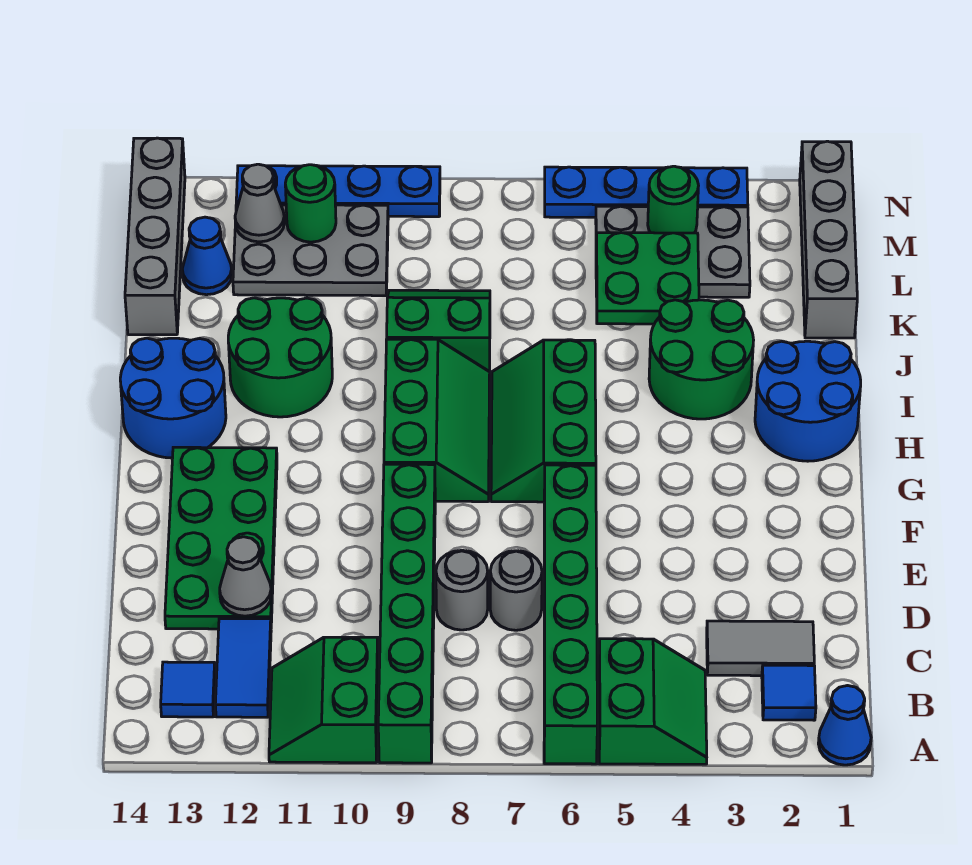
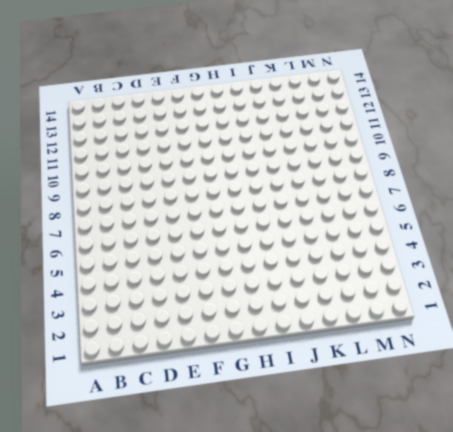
none -> blue cone A1 level 1
none -> green slope A4:B5 level 1 top 5
none -> green brick A6:F6 level 1
none -> green brick A9:F9 level 1

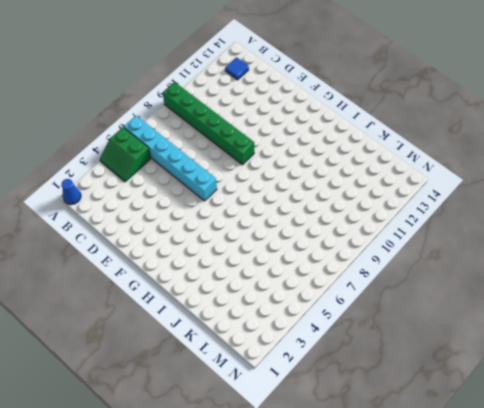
cyan brick A6:F6 level 1 -> green brick A6:F6 level 1
none -> green slope A10:B11 level 1 top 10
none -> blue tile B2 level 1
none -> blue tile B12:C12 level 1
none -> grey tile C2:C3 level 1

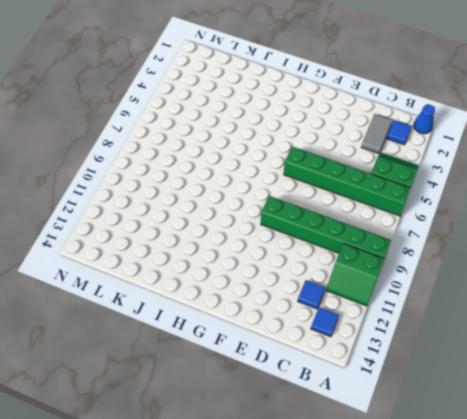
blue tile C12 level 1 -> blue tile B12:C12 level 1
none -> grey round brick D7 level 1
none -> grey round brick D8 level 1
none -> green plate D12:G13 level 1
none -> green slope G6:I7 level 1 top 6

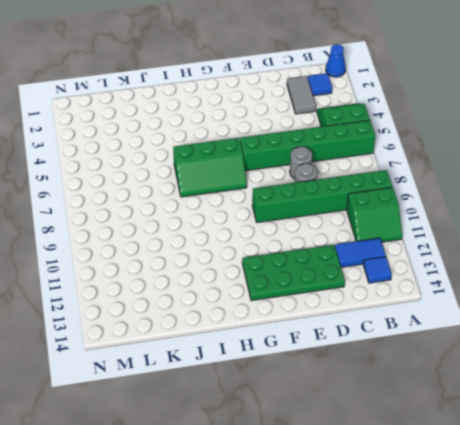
none -> green slope G8:I9 level 1 top 9
none -> blue round brick H1:I2 level 1
none -> blue round brick H13:I14 level 1
none -> green round brick I3:J4 level 1

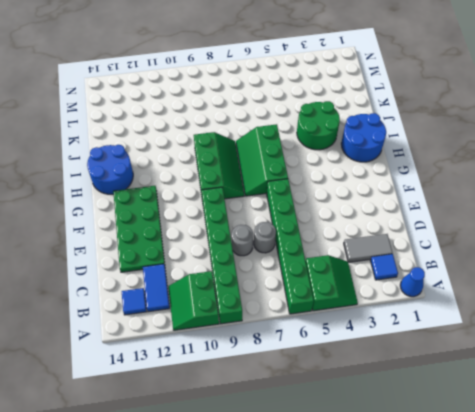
none -> green round brick I11:J12 level 1
none -> green slope J8:K9 level 1 top J
none -> grey brick K1:N1 level 1
none -> grey brick K14:N14 level 1

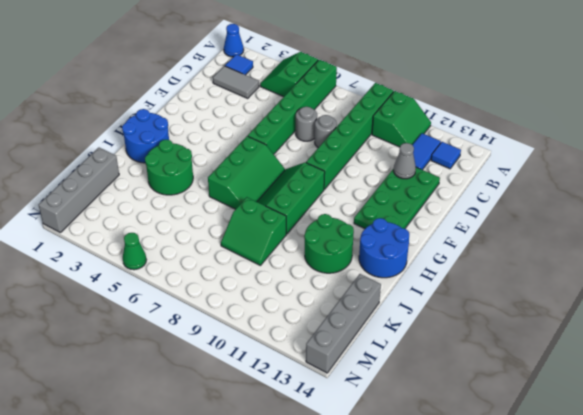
green cone N5 level 1 -> blue plate N3:N6 level 1
none -> grey plate L3:M5 level 1
none -> grey plate L10:M12 level 1
none -> blue cone L13 level 1
none -> blue plate N9:N12 level 1

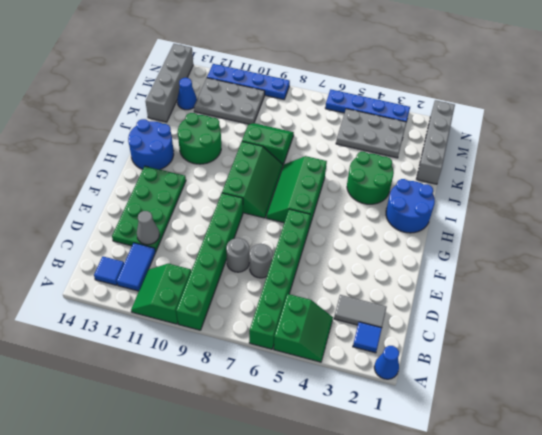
none -> green plate K4:L5 level 2
none -> green round brick M4 level 2
none -> green round brick M11 level 2
none -> grey cone M12 level 2

